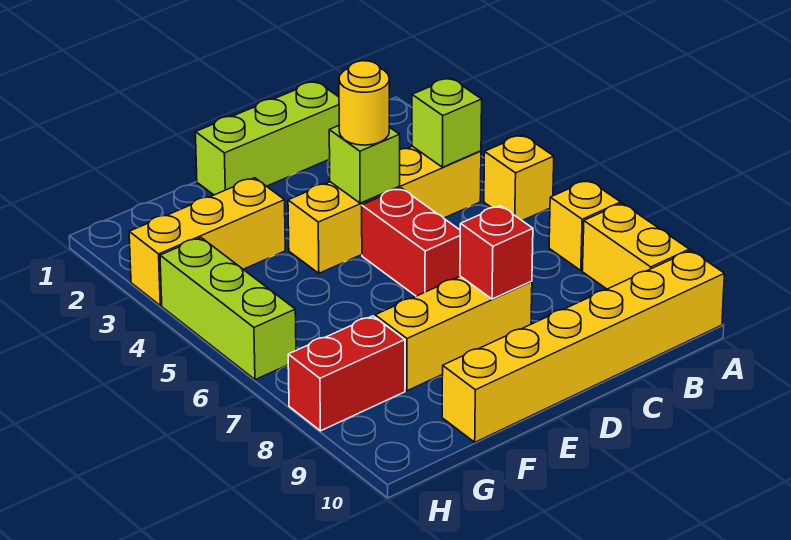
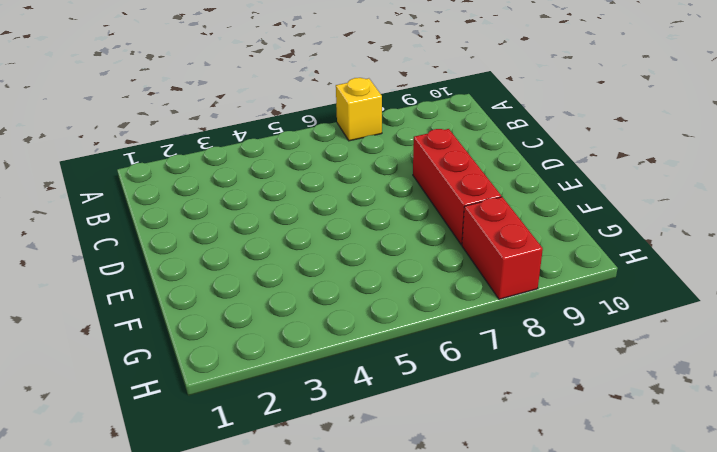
red brick D8:F8 level 1 -> yellow brick D8:F8 level 1
none -> yellow brick A5 level 1
none -> yellow brick A8:A9 level 1
none -> yellow brick A10:F10 level 1

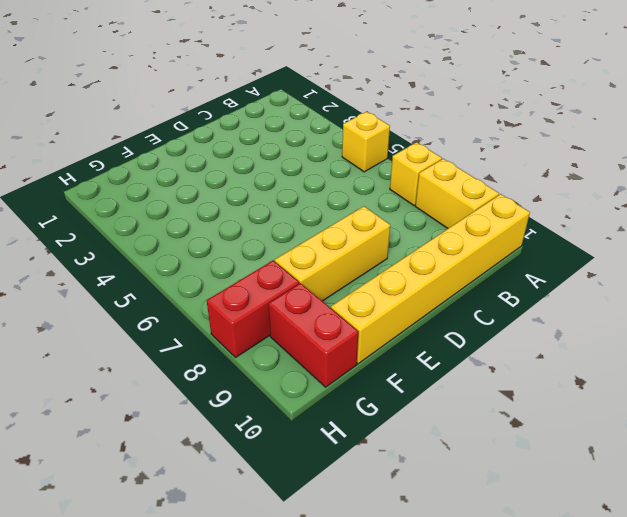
red brick G9:G10 level 1 -> red brick D5:D6 level 1
none -> yellow brick B4:E4 level 1
none -> lime brick C1:E1 level 1
none -> yellow brick F3:H3 level 1

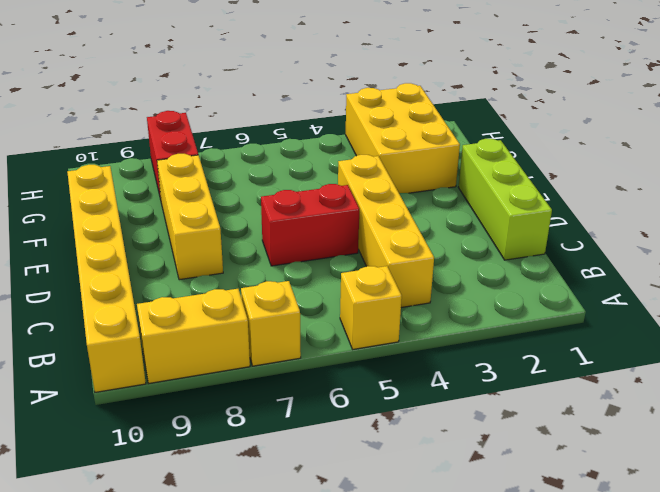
yellow brick F2:H3 level 1 -> yellow brick F3:H3 level 1
none -> lime brick H4:H6 level 1
none -> lime brick B4 level 2
none -> lime brick D4 level 2

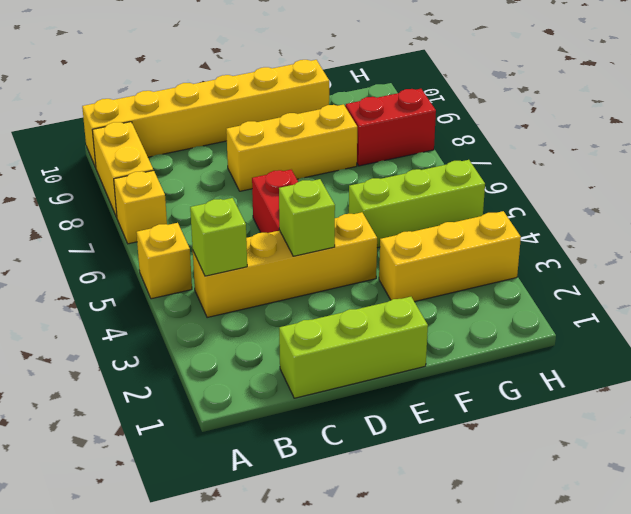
lime brick F5:H5 level 1 -> lime brick H4:H6 level 1
none -> red brick D8 level 2
none -> yellow round brick D4 level 3

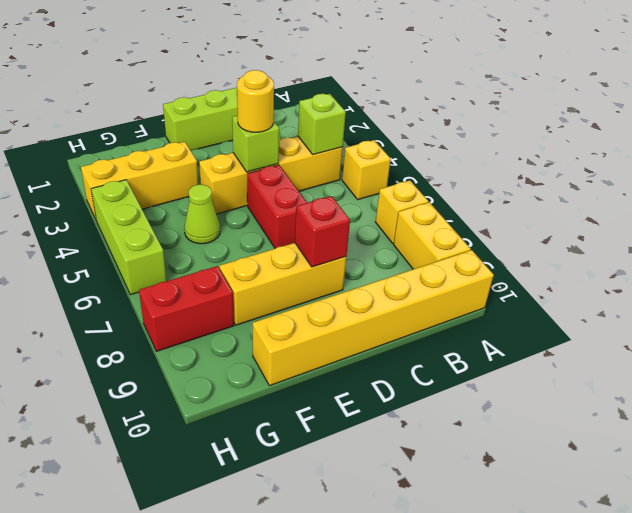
lime cone F5 level 1 -> none

